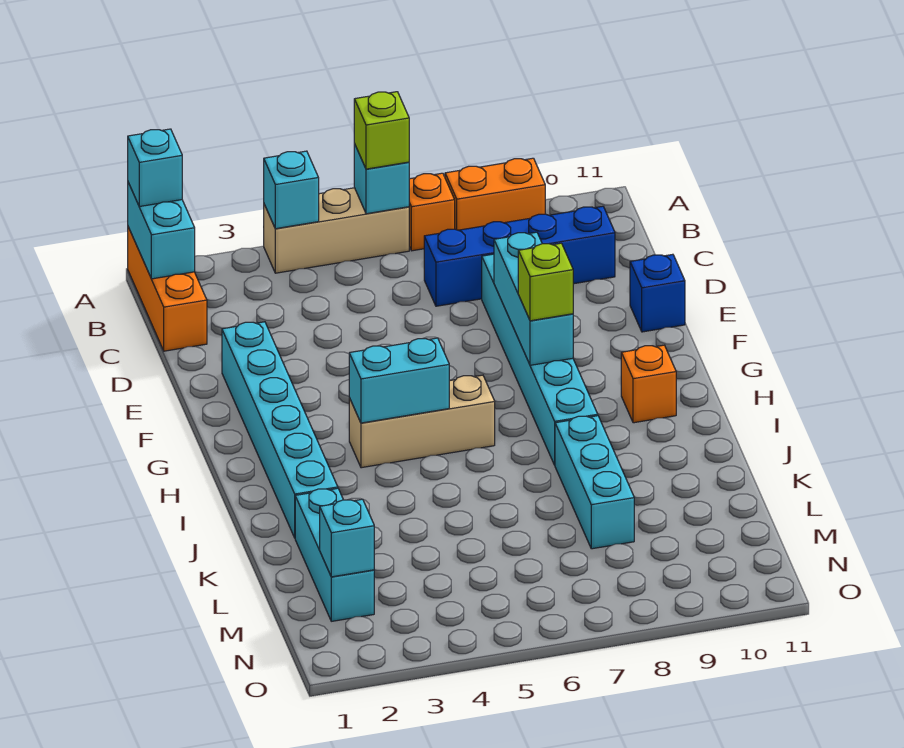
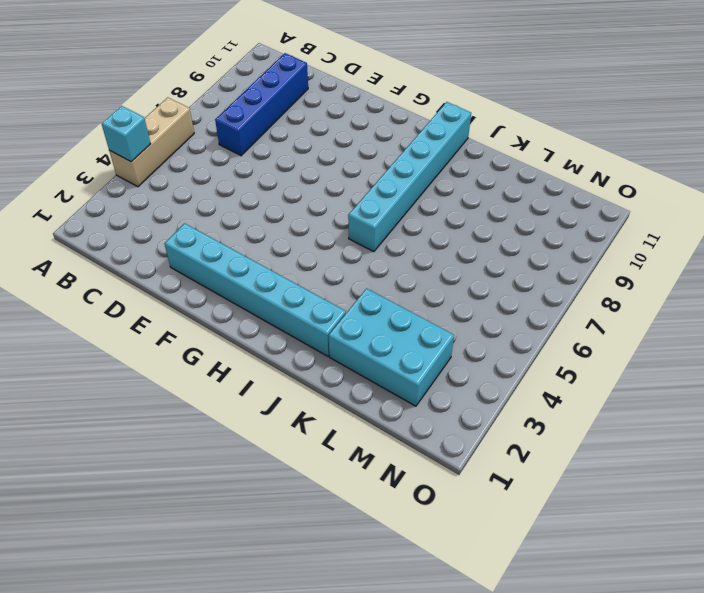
cyan brick I6:I11 level 1 -> cyan brick D8:I8 level 1
cyan brick K2:M3 level 1 -> cyan brick K2:M2 level 1
none -> orange brick A1:C1 level 1
none -> orange brick A7 level 1
none -> orange brick A8:A9 level 1

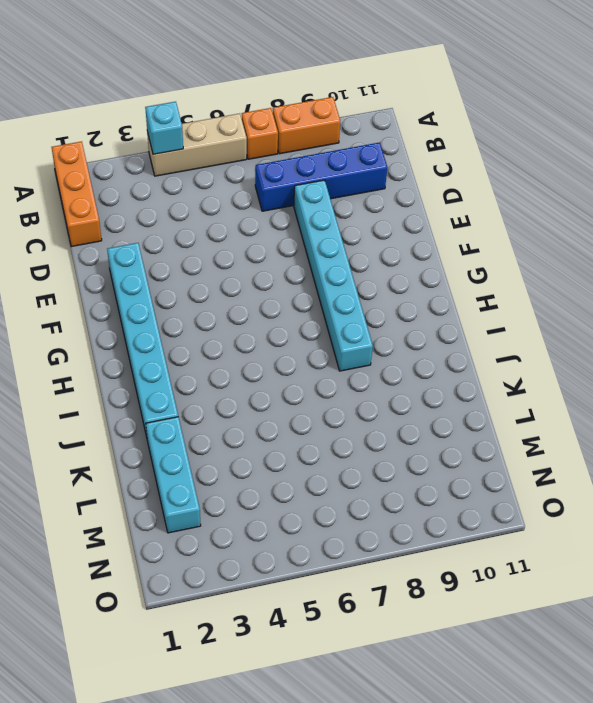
none -> blue brick E11 level 1
none -> tan brick H4:H6 level 1
none -> orange brick H10 level 1

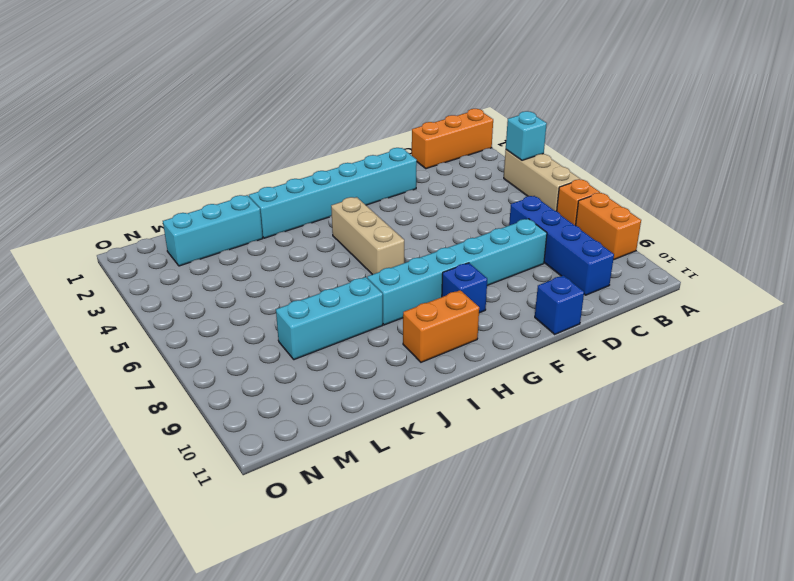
blue brick G9 level 1 -> none
orange brick H10:I10 level 1 -> orange brick H10 level 1
none -> cyan brick A1:B1 level 2
none -> cyan brick A6 level 2
none -> cyan brick E8:G8 level 2

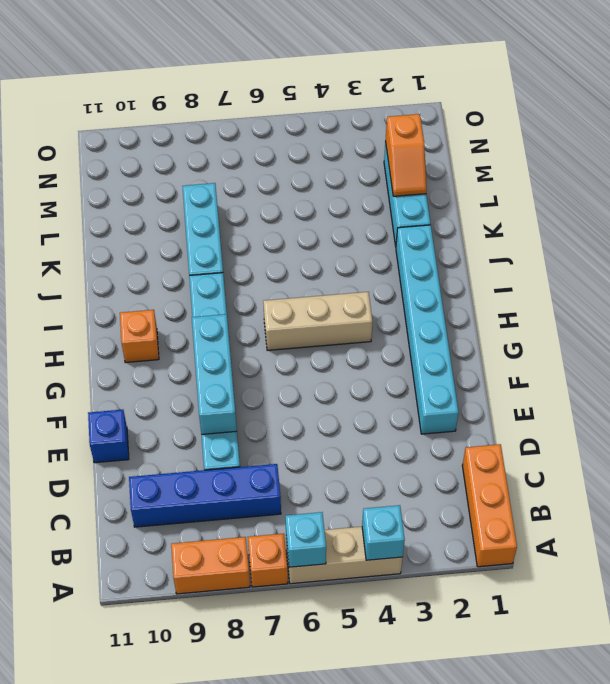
orange slope L2:M2 level 2 top M -> cyan brick M2 level 2
none -> cyan brick A1:B1 level 2
none -> cyan brick H4:H5 level 2
none -> cyan brick A1 level 3

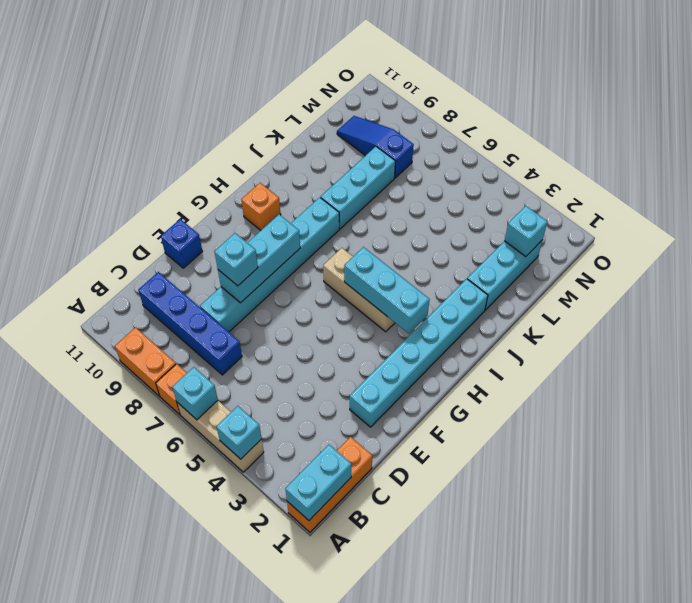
cyan brick E8 level 3 -> cyan brick A1 level 3
cyan brick H3:H5 level 2 -> cyan brick H4:H5 level 2
blue slope M8:M10 level 1 top 8 -> none
none -> lime brick A6 level 3
none -> lime brick G8 level 3

